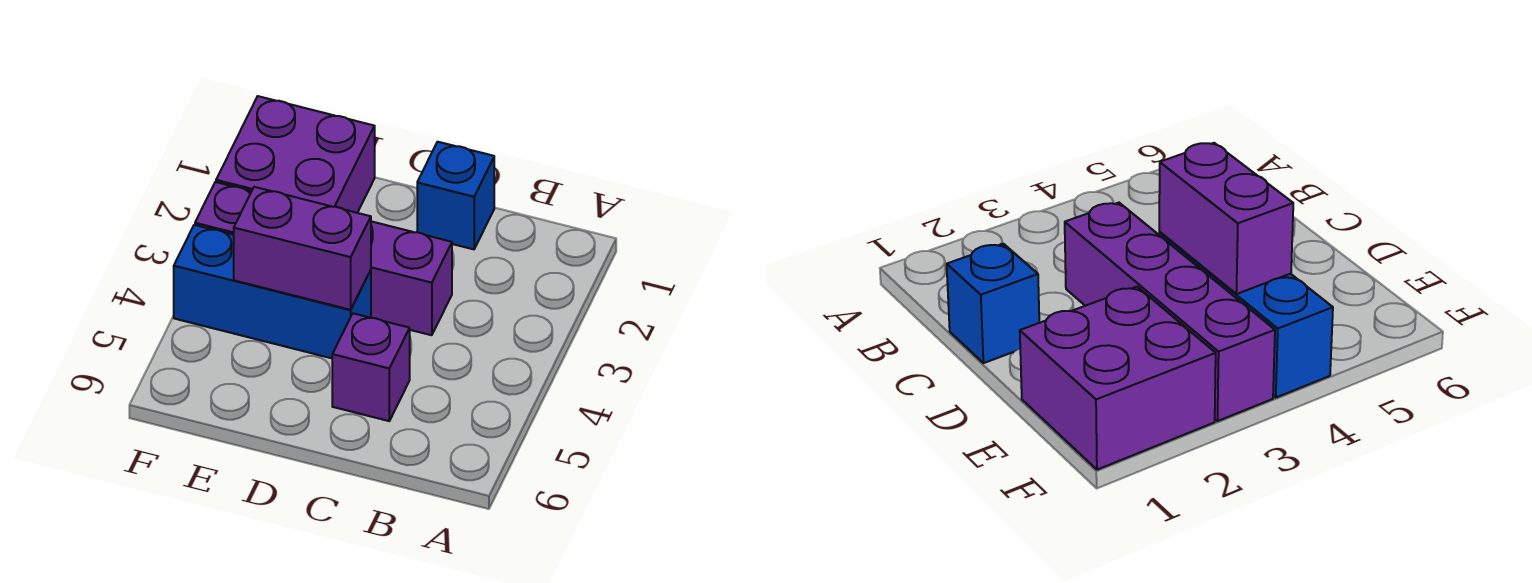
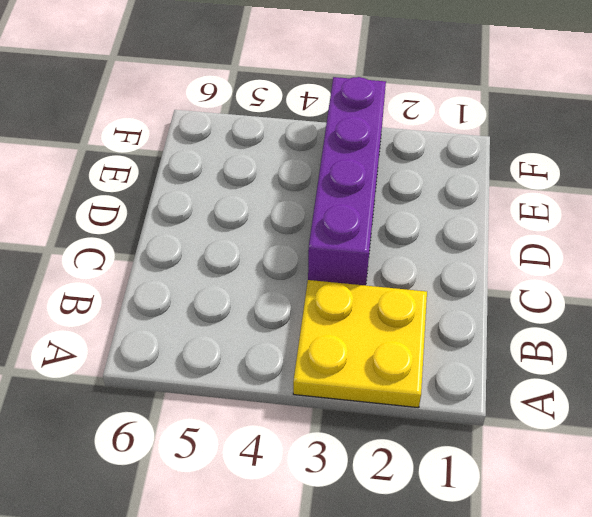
yellow plate A2:B3 level 1 -> none
none -> blue brick C1 level 1
none -> purple brick C5 level 1

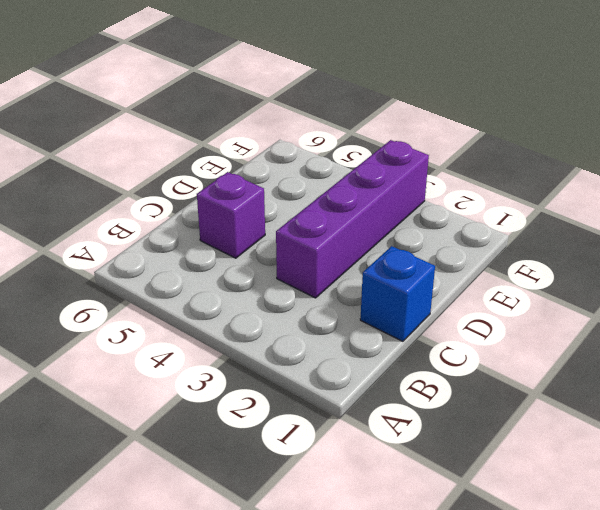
none -> blue brick D4:F4 level 1
none -> purple brick E1:F2 level 1

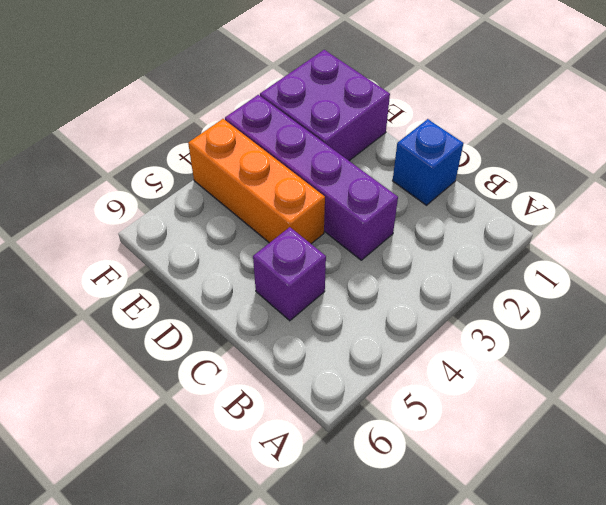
orange brick D4:F4 level 1 -> blue brick D4:F4 level 1
none -> purple brick D4:E4 level 2

